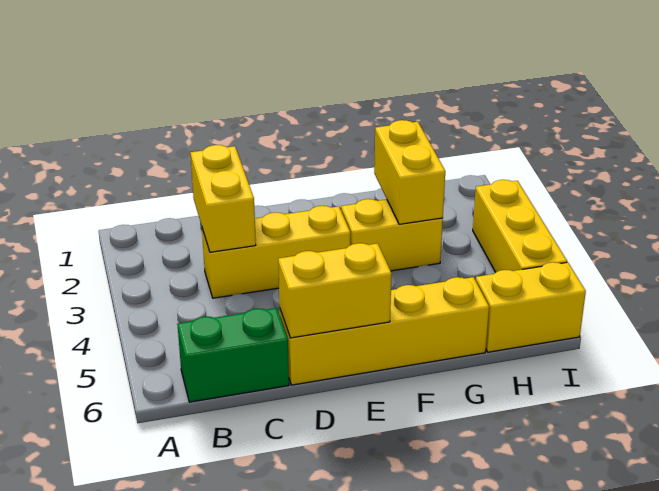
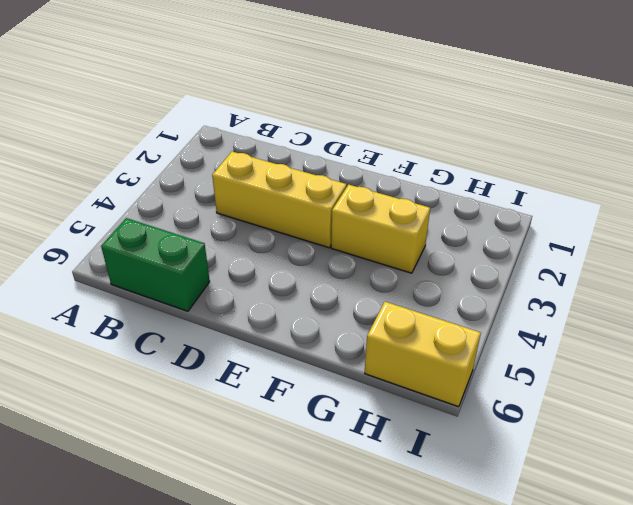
none -> yellow brick D6:G6 level 1
none -> yellow brick I3:I5 level 1

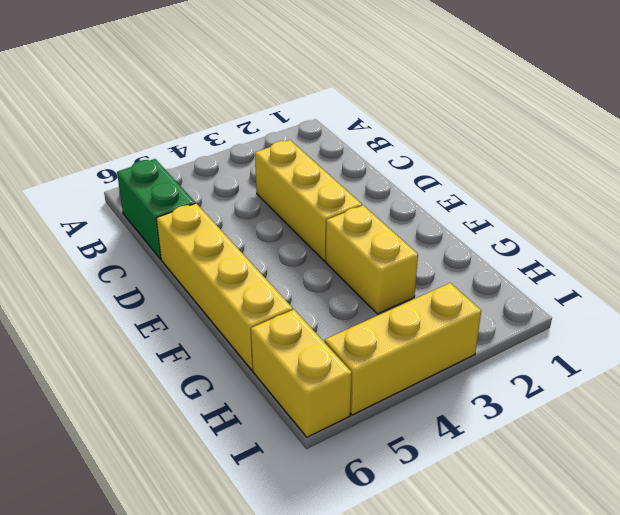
none -> yellow brick C2:C3 level 2
none -> yellow brick D6:E6 level 2

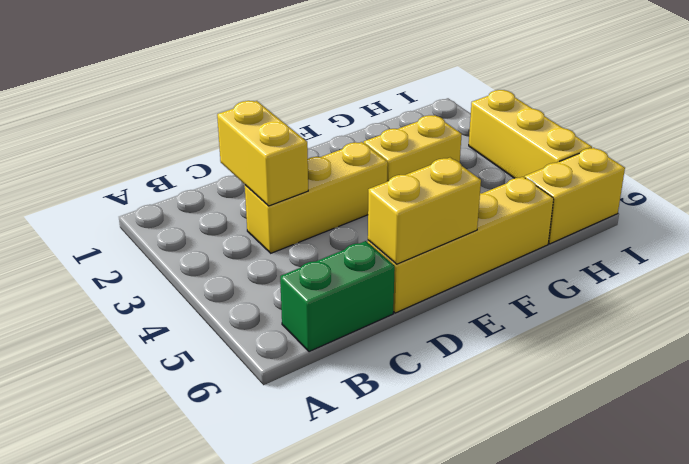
none -> yellow brick G2:G3 level 2

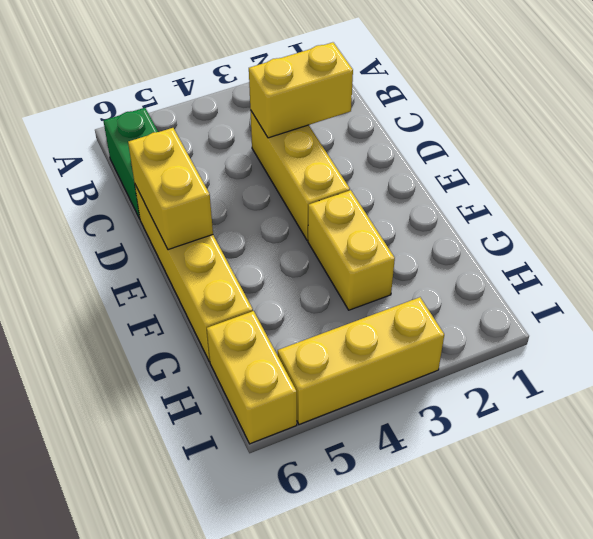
none -> yellow brick G2:G3 level 2

